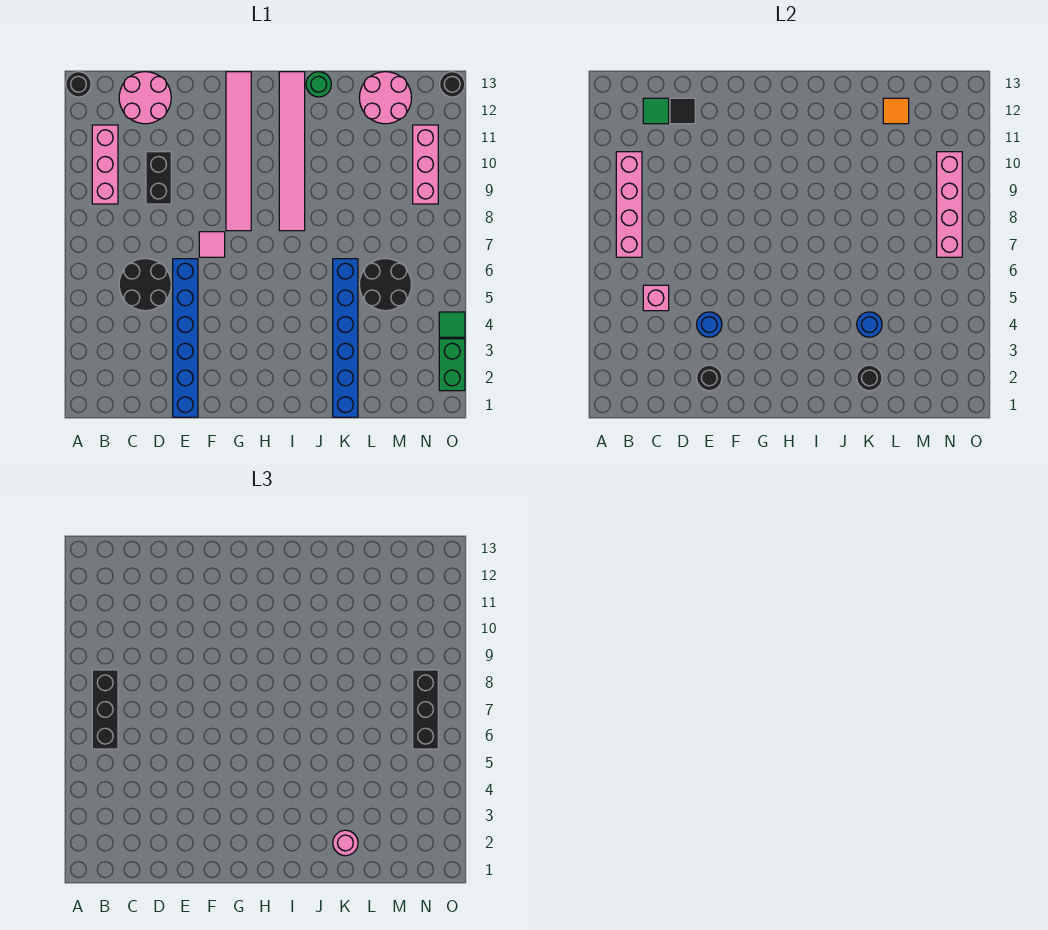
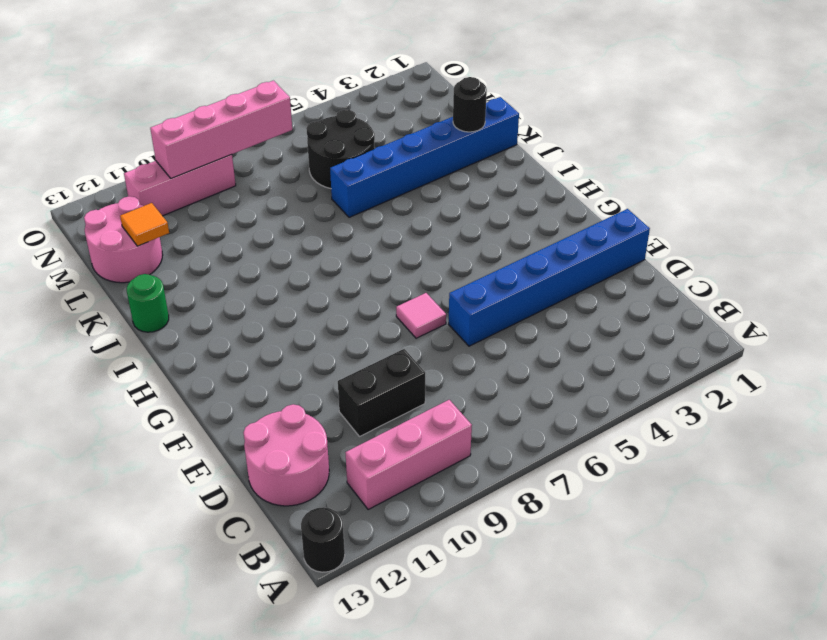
none -> black round brick C5:D6 level 1
none -> pink tile G8:G13 level 1
none -> pink tile I8:I13 level 1
none -> green brick O2:O3 level 1

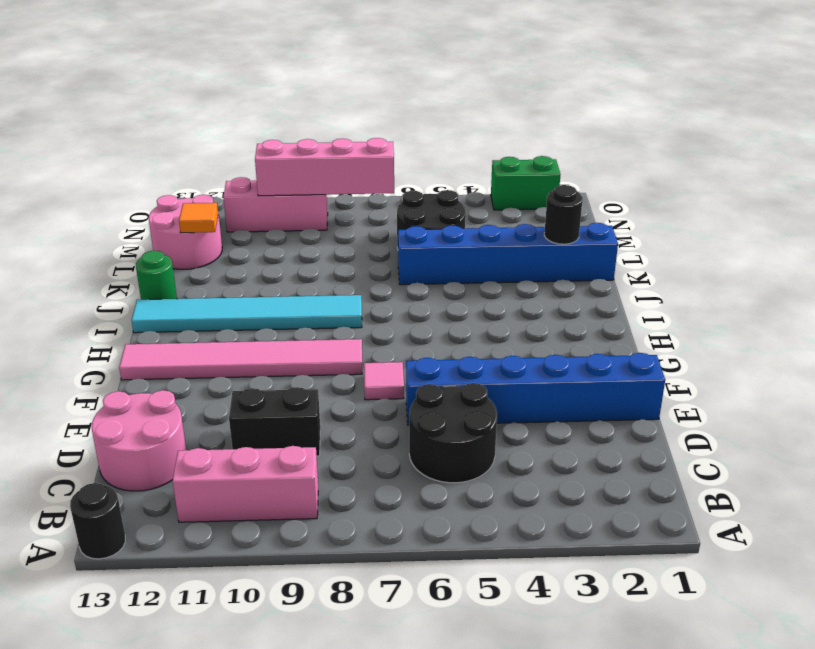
cyan tile I8:I13 level 1 -> pink tile I8:I13 level 1
none -> green tile O4 level 1
none -> black round brick O13 level 1
none -> pink brick B7:B10 level 2
none -> pink brick C5 level 2

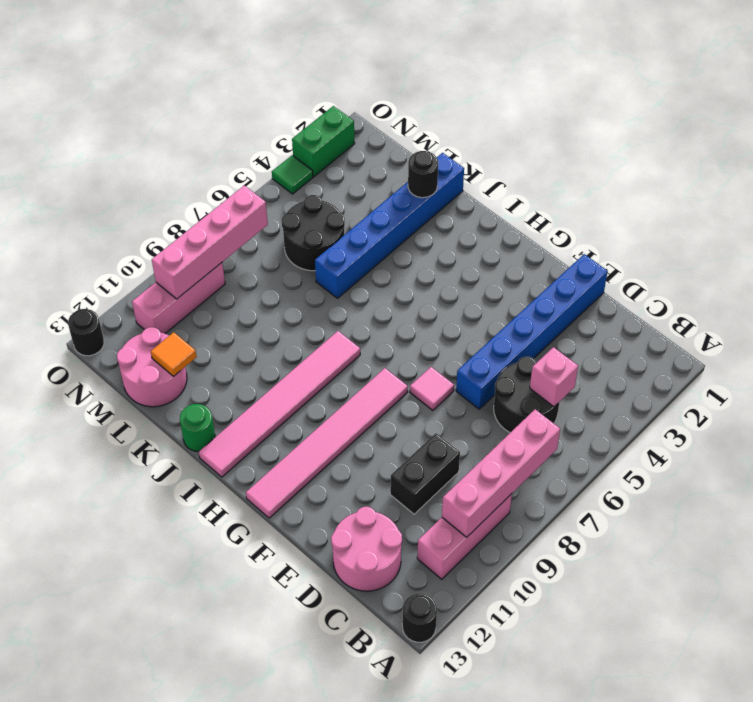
none -> green tile C12 level 2
none -> black tile D12 level 2
none -> black round brick E2 level 2
none -> blue round brick E4 level 2

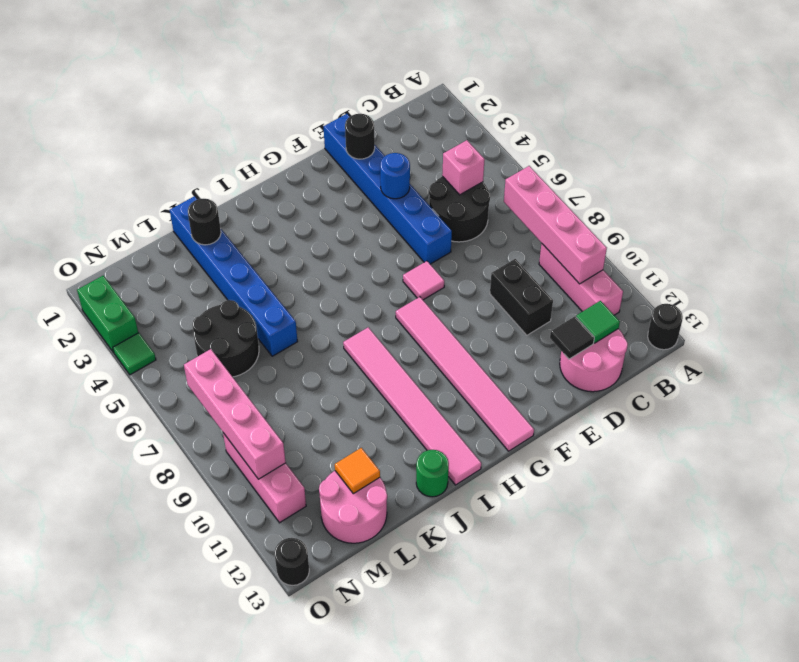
none -> blue round brick K4 level 2
none -> black brick B6:B8 level 3
none -> pink round brick K2 level 3
none -> black brick N6:N8 level 3

